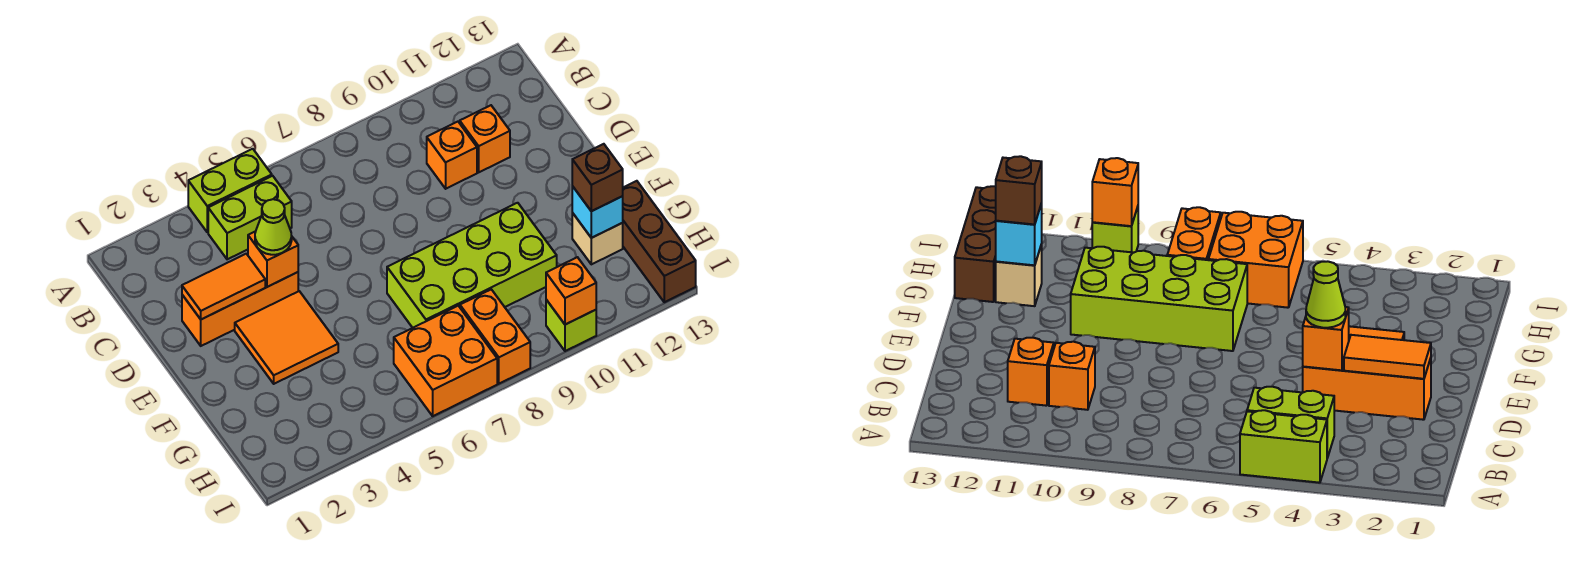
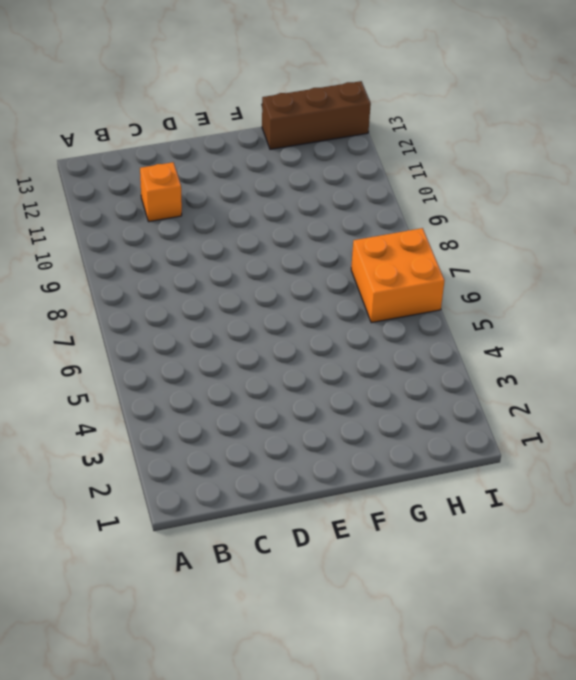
none -> lime brick A4:A5 level 1
none -> lime brick B4:B5 level 1
none -> orange brick C10 level 1

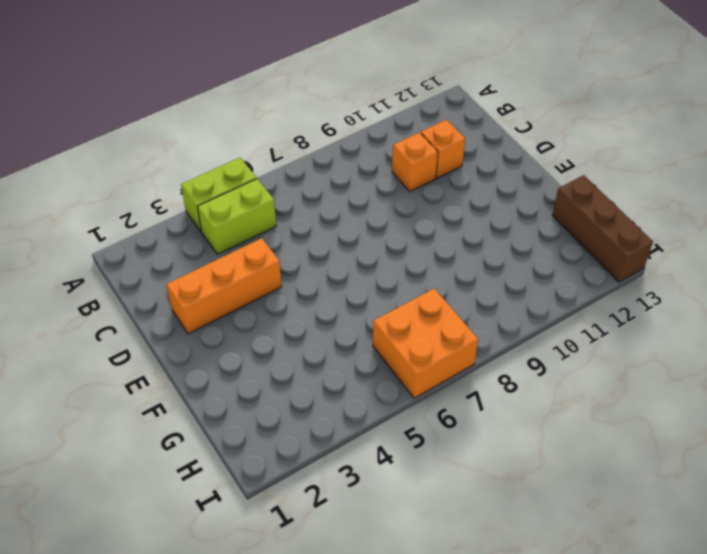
none -> orange tile E3:F4 level 1
none -> lime brick F7:G10 level 1
none -> tan brick G12 level 1

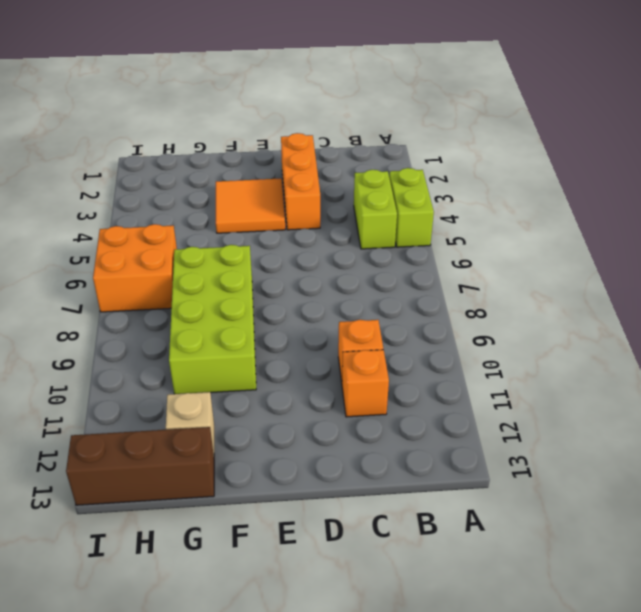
none -> orange brick H8:I8 level 1
none -> lime brick I10 level 1
none -> orange tile D2:D3 level 2

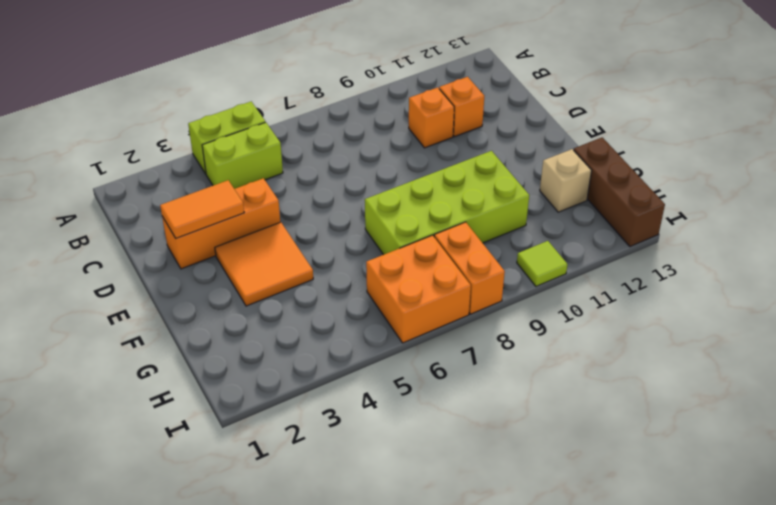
lime tile I10 level 1 -> lime brick I10 level 1
none -> orange brick D4 level 2
none -> cyan brick G12 level 2
none -> orange brick I10 level 2

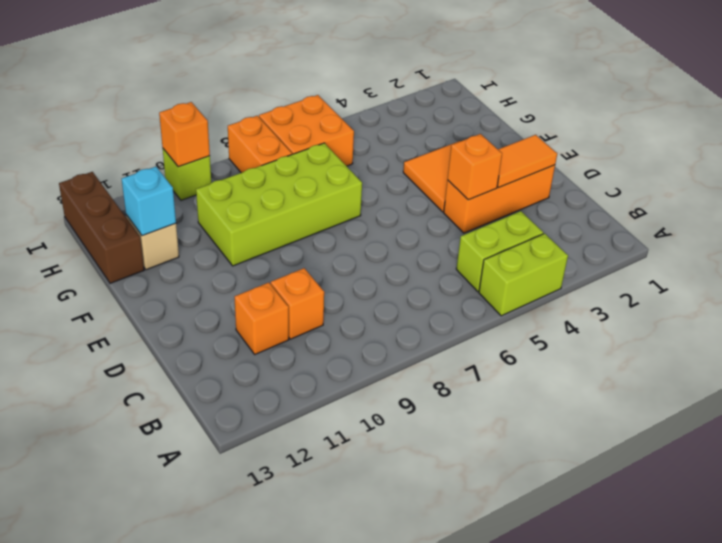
none -> lime cone D4 level 3
none -> brown brick G12 level 3

